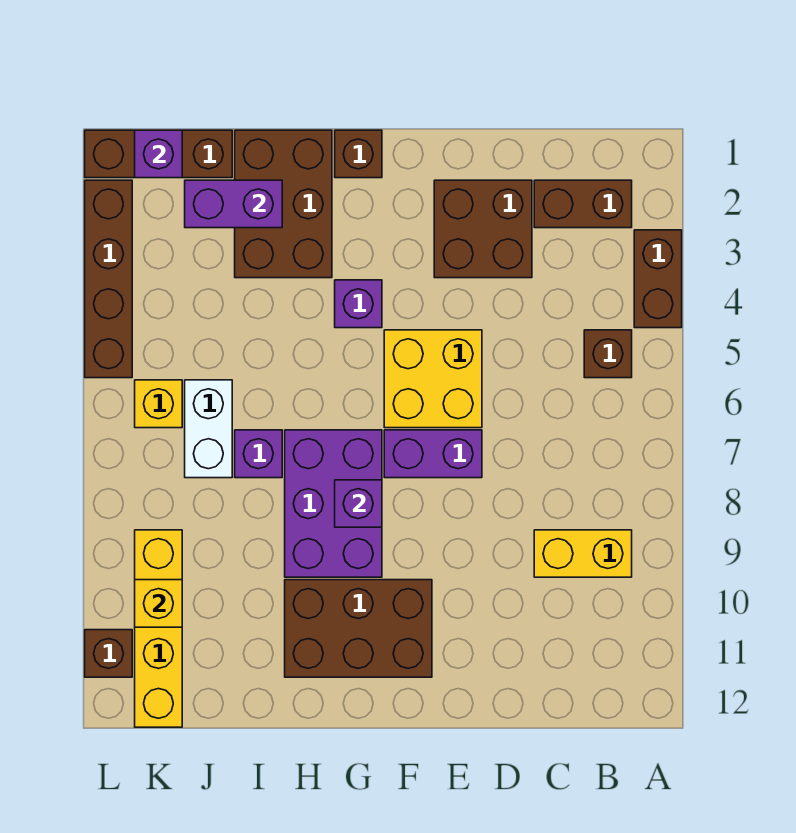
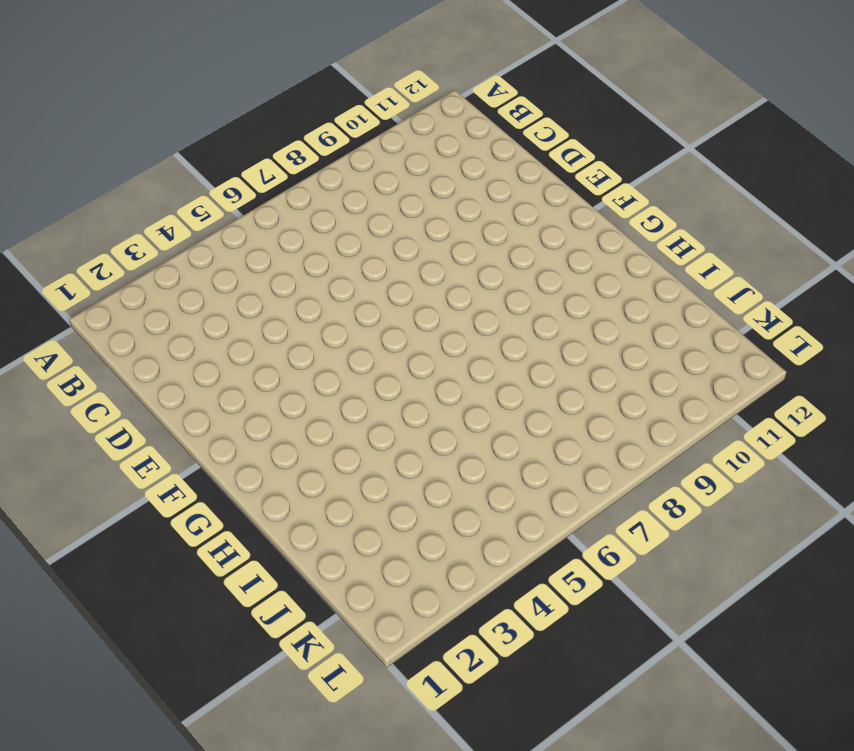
none -> brown brick A3:A4 level 1
none -> brown brick B2:C2 level 1
none -> brown brick B5 level 1

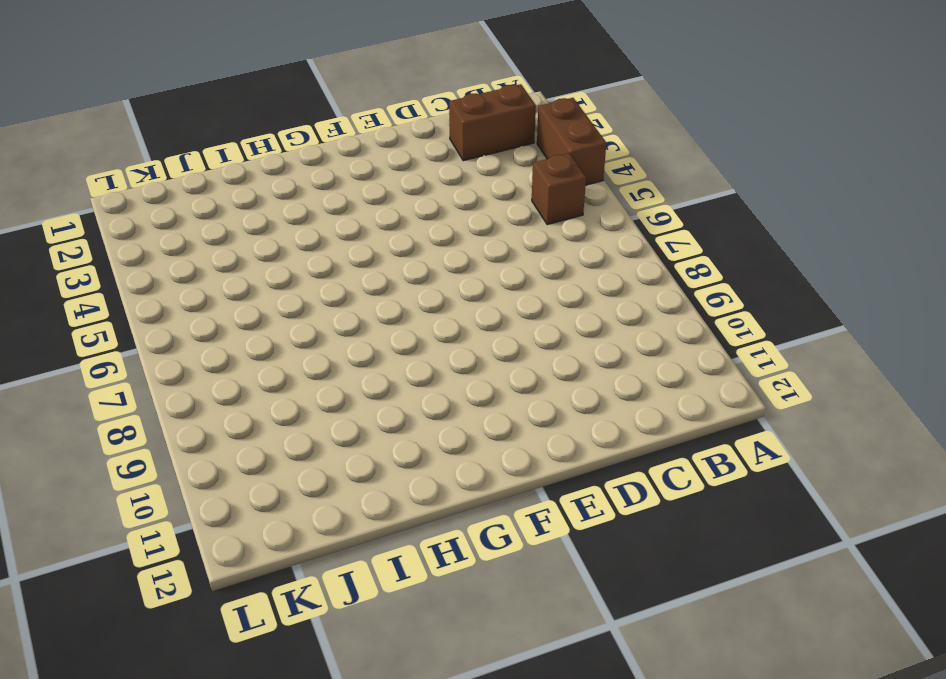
none -> yellow brick B9:C9 level 1
none -> brown brick D2:E3 level 1
none -> yellow brick E5:F6 level 1

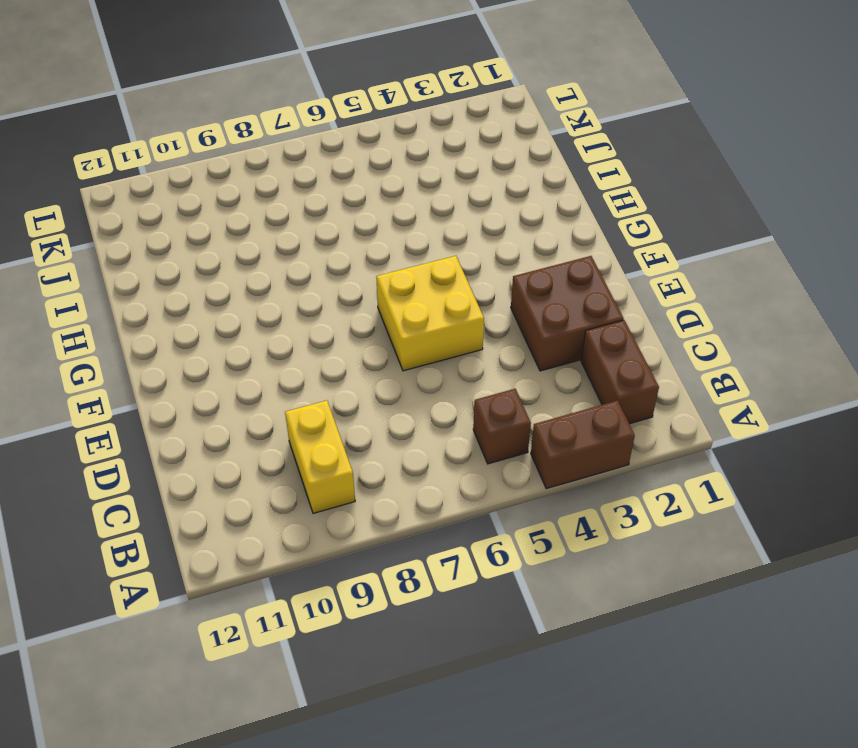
none -> purple brick E7:F7 level 1
none -> brown brick F10:H11 level 1
none -> brown brick G1 level 1

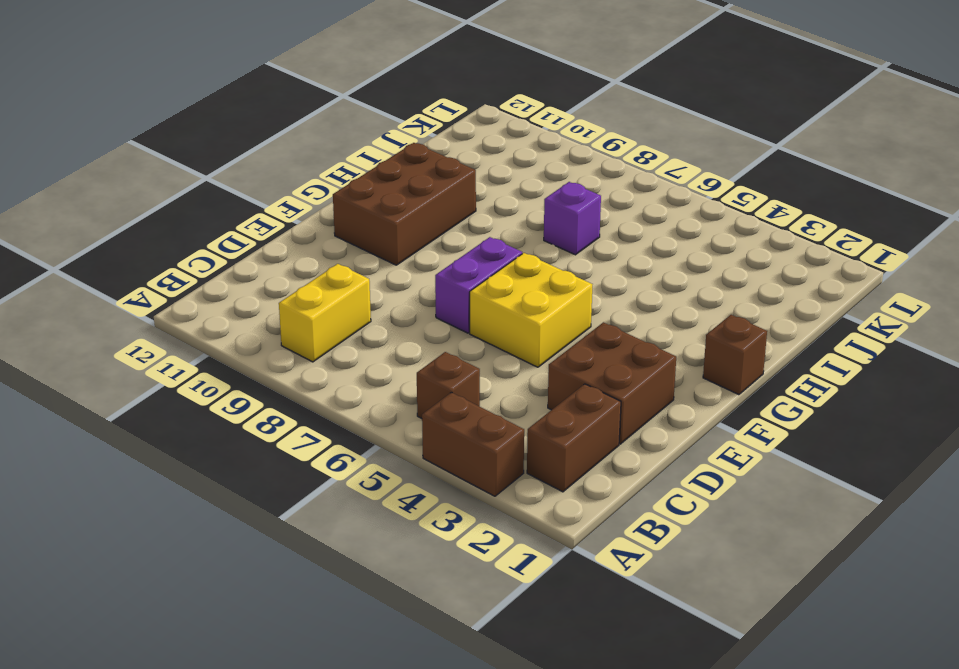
none -> purple brick G4 level 1
none -> purple brick G7:H9 level 1
none -> brown brick H1:I3 level 1

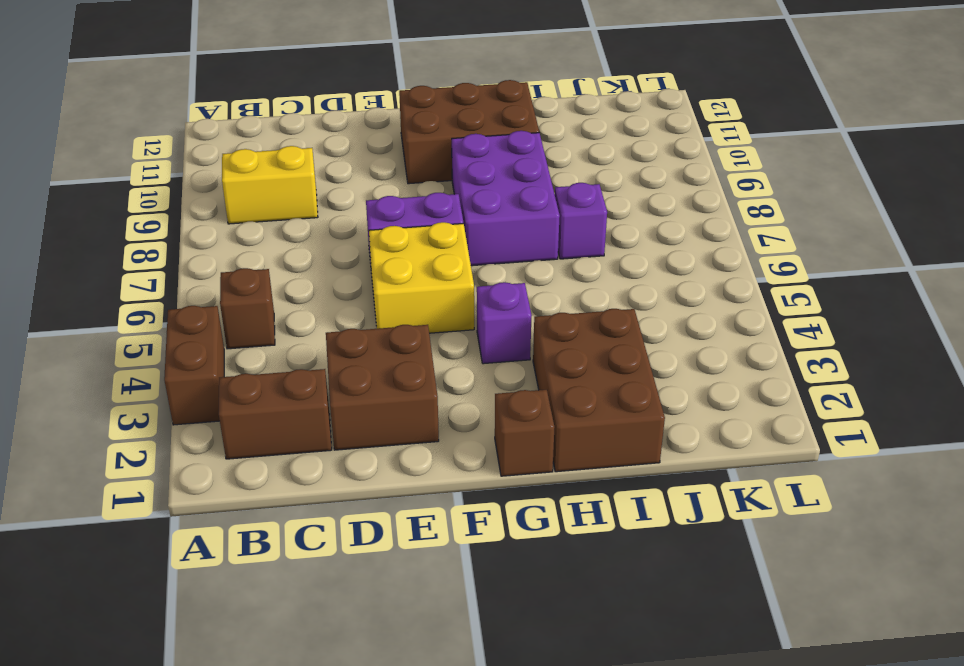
none -> brown brick J1:L1 level 1
none -> white brick J6:J7 level 1
none -> yellow brick K6 level 1

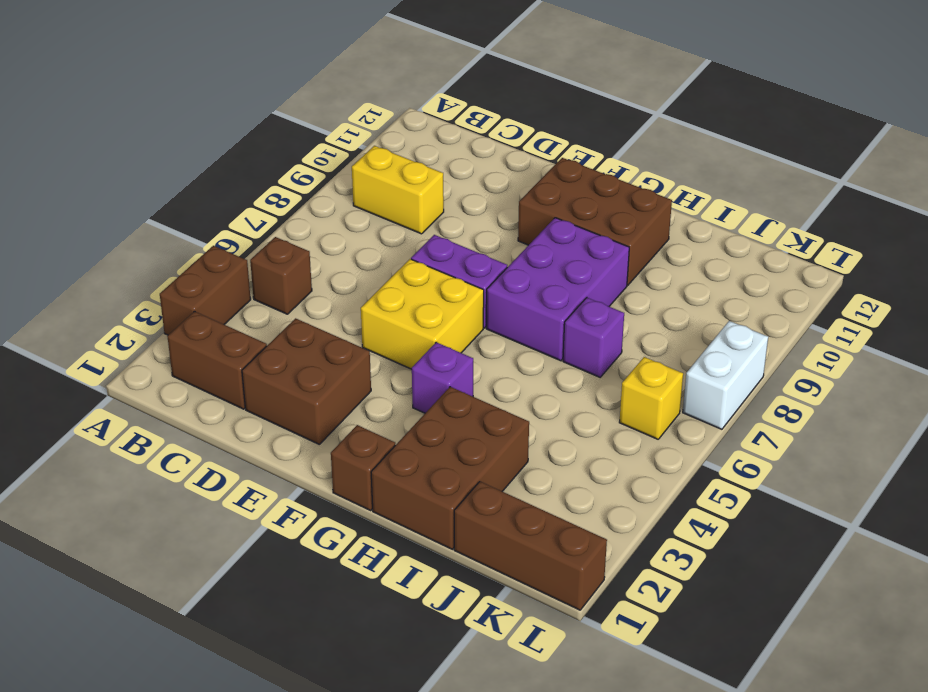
white brick L7:L8 level 1 -> white brick J6:J7 level 1
none -> yellow brick K9:K12 level 1
none -> brown brick L2:L5 level 1
none -> brown brick L11 level 1

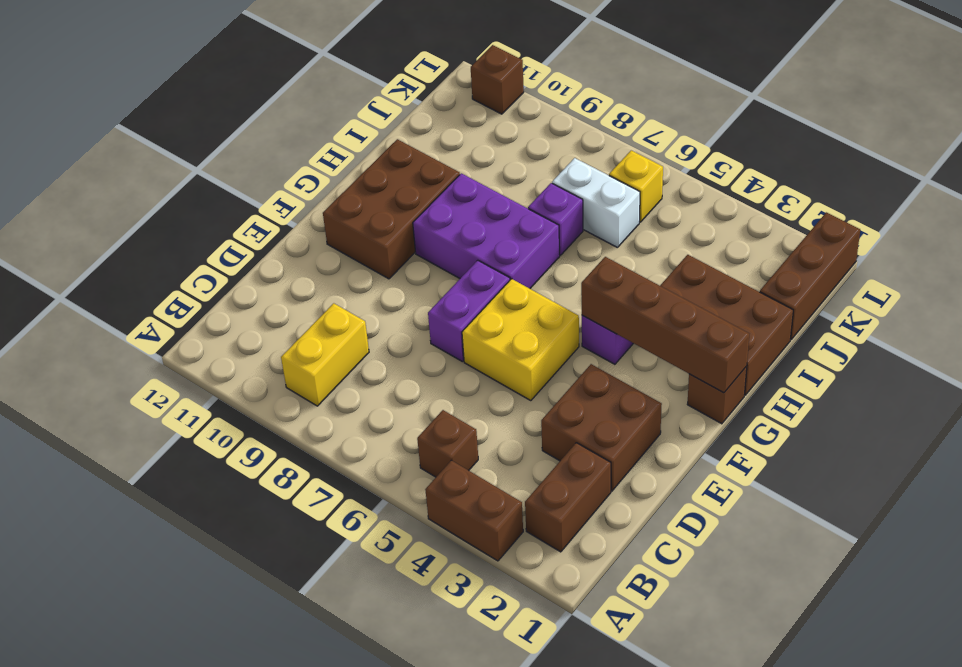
brown brick G1:G4 level 2 -> brown brick L2:L5 level 1
none -> yellow brick K9:K12 level 1
none -> purple brick G8 level 2
none -> purple brick I2:J2 level 2

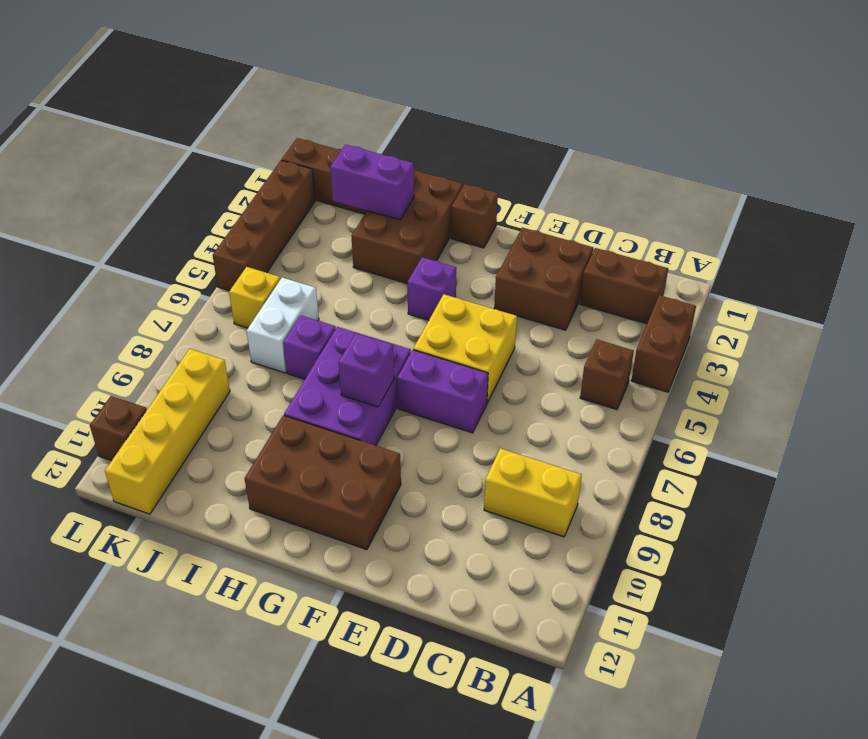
none -> purple brick K1 level 2
none -> yellow brick K10 level 2

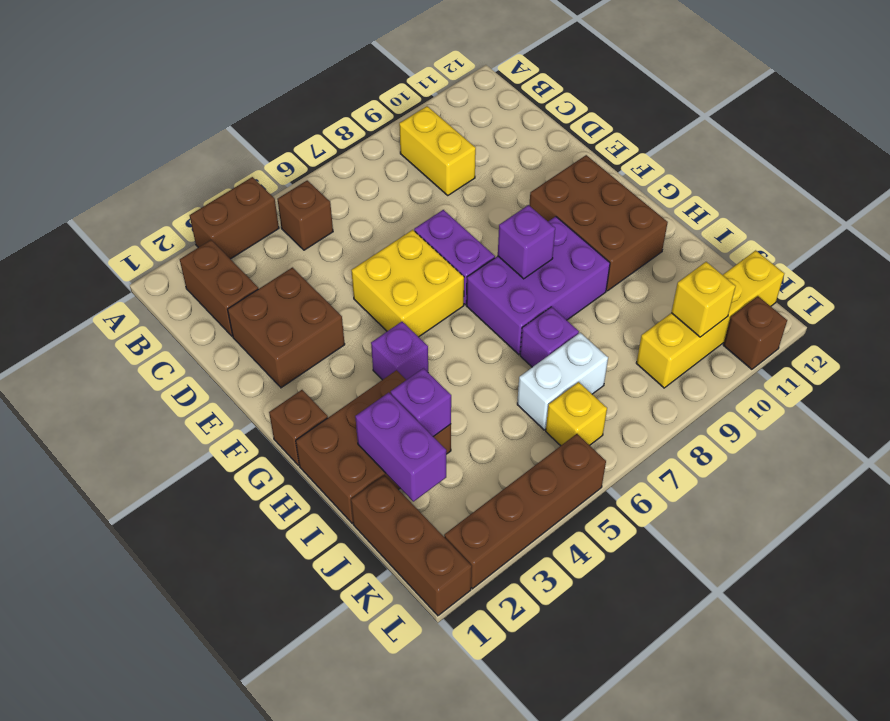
purple brick I3 level 2 -> purple brick K1 level 2

